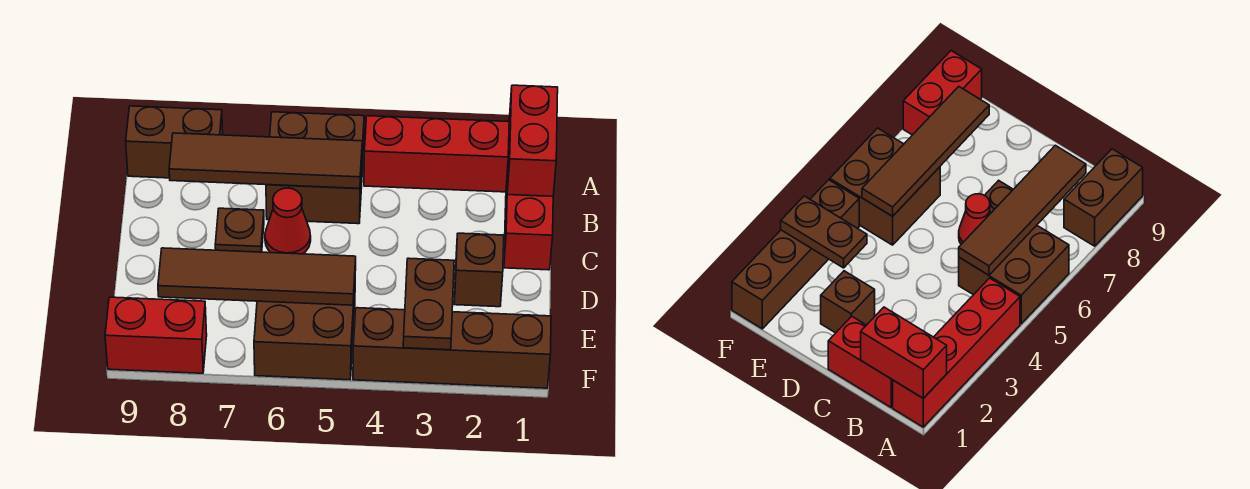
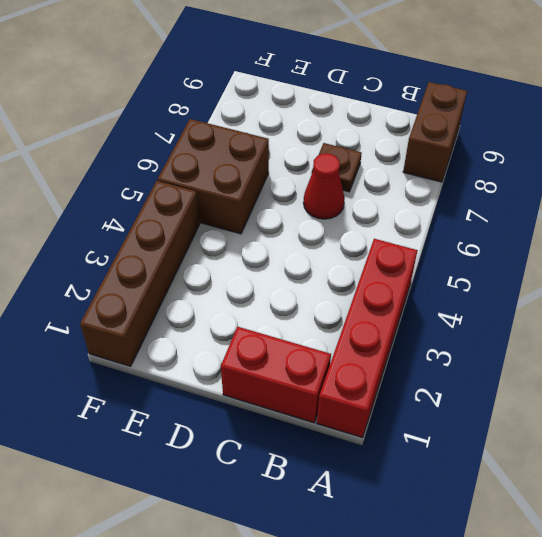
none -> brown brick A5:B6 level 1
none -> brown brick D2 level 1
none -> red brick F8:F9 level 1

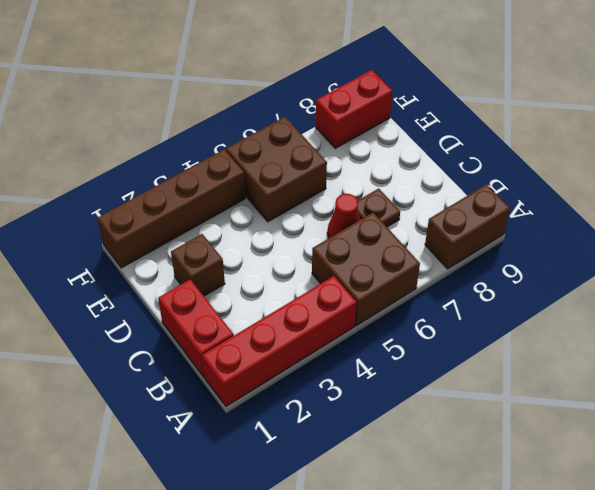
none -> red brick A1:B1 level 2
none -> brown tile B5:B8 level 2
none -> brown plate E3:F3 level 2

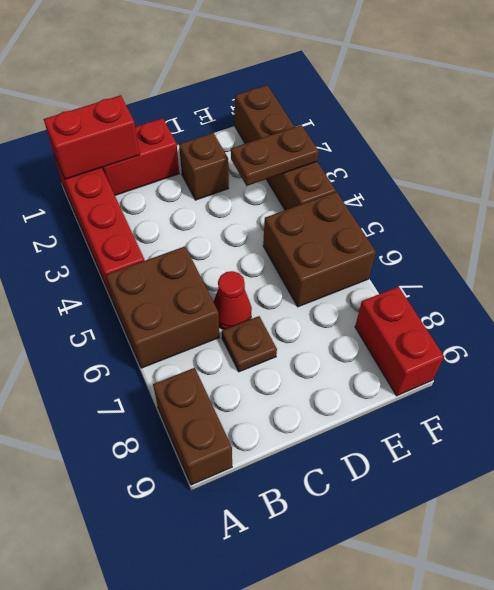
none -> brown tile B5:B8 level 2
none -> brown tile E5:E8 level 2

